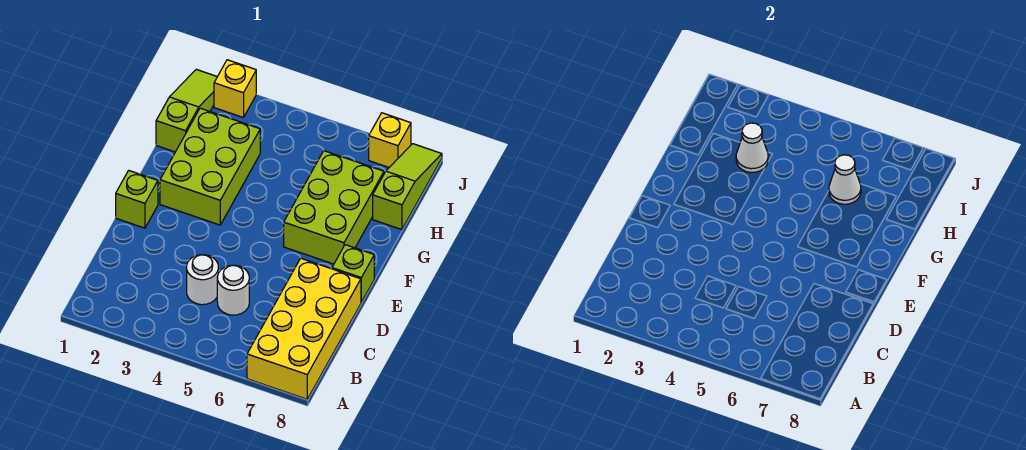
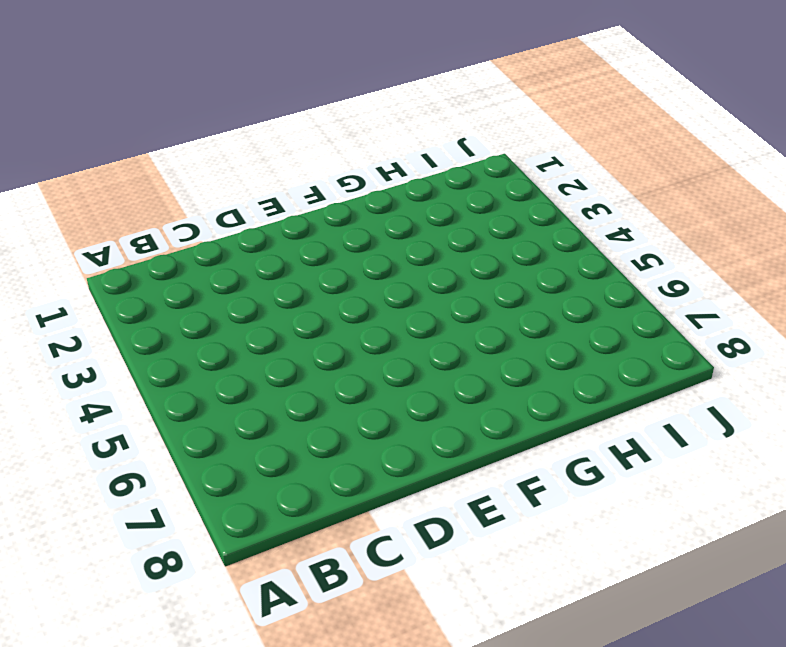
none -> yellow brick A7:D8 level 1
none -> white round brick C4 level 1
none -> white round brick C5 level 1

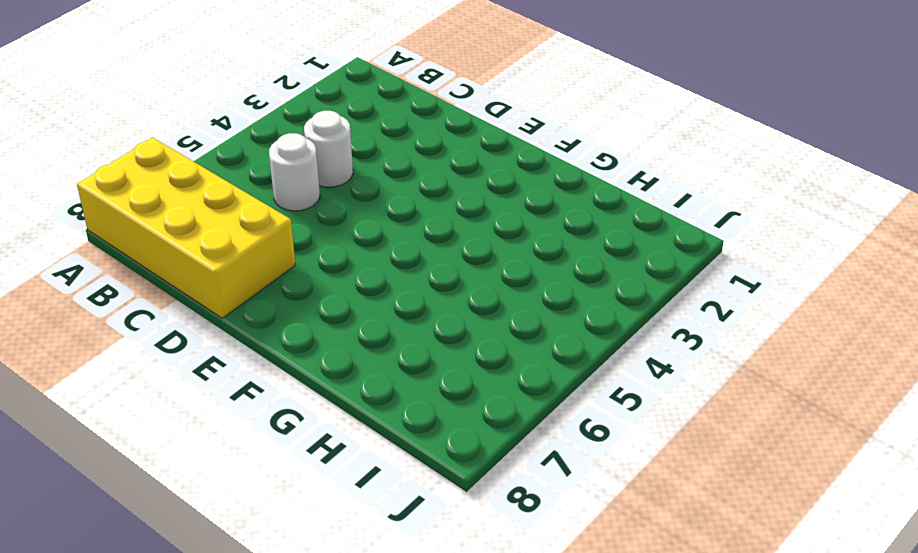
none -> lime brick E1 level 1
none -> lime brick E8 level 1
none -> lime brick F2:H3 level 1

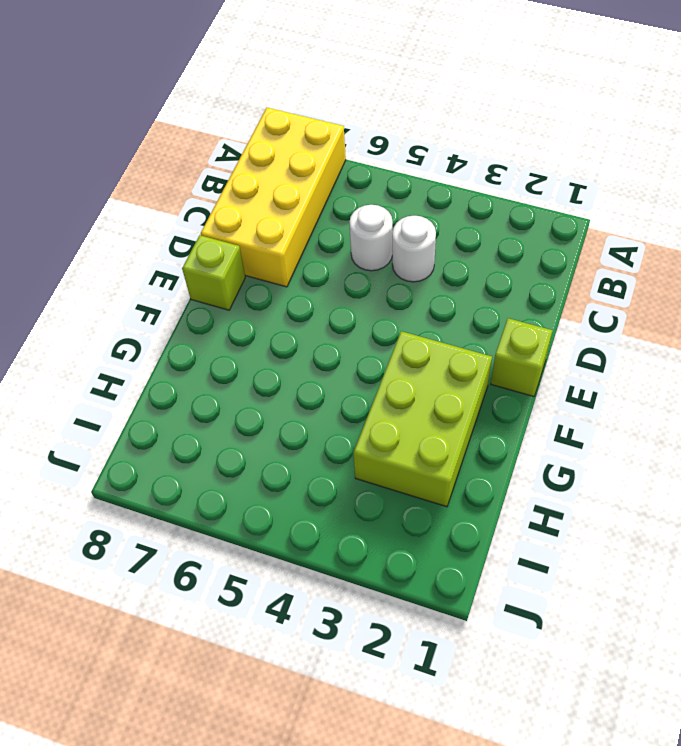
none -> lime brick F6:H7 level 1
none -> lime slope H1:J1 level 1 top H
none -> lime slope H8:J8 level 1 top H

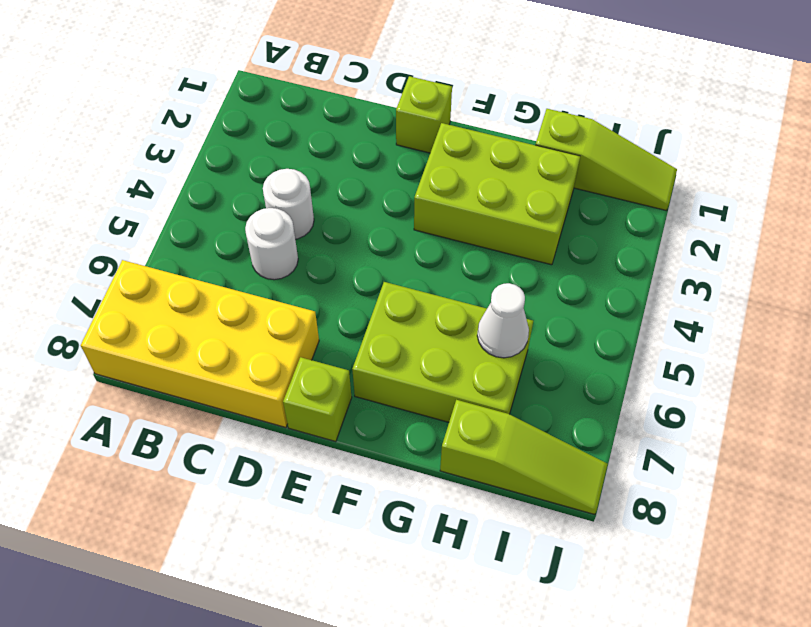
none -> yellow brick J2 level 1
none -> yellow brick J7 level 1
none -> white cone H3 level 2

